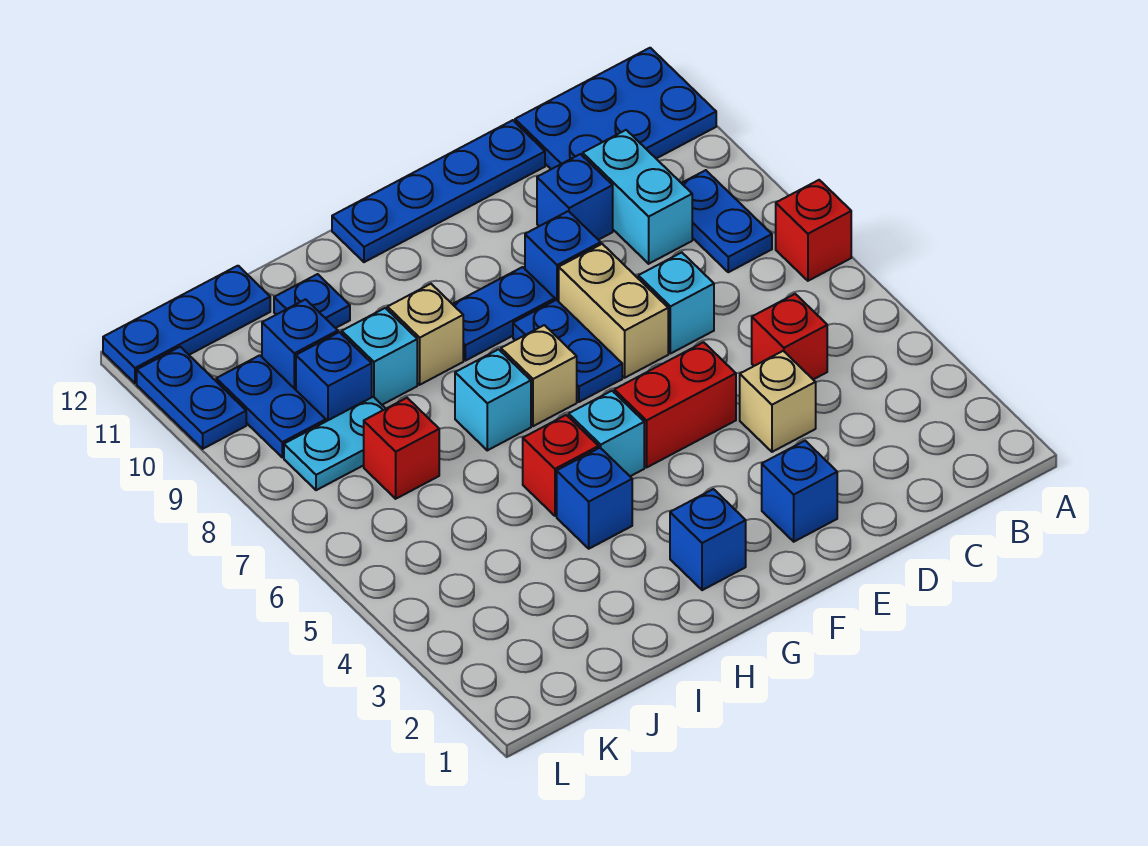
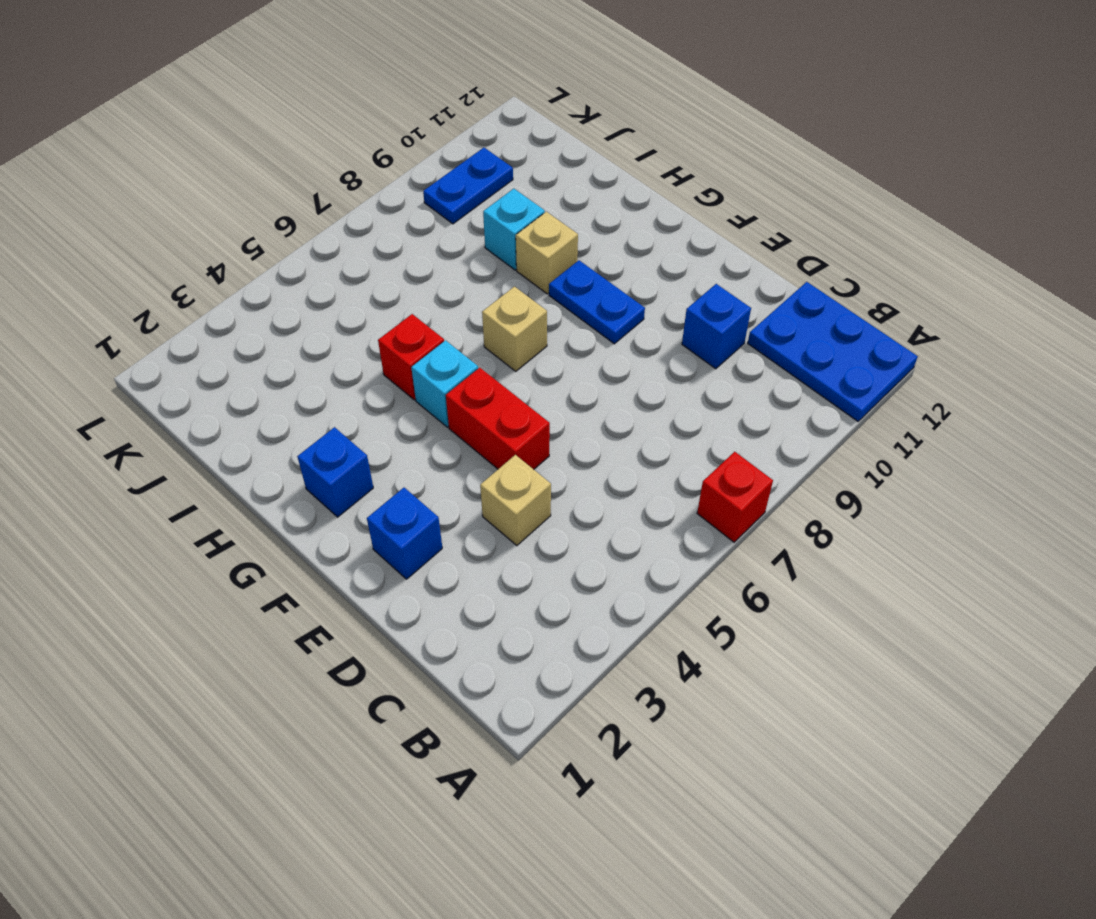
none -> blue plate B8:B9 level 1
none -> red brick C5 level 1
none -> cyan brick C9:C10 level 1
none -> cyan brick D7 level 1

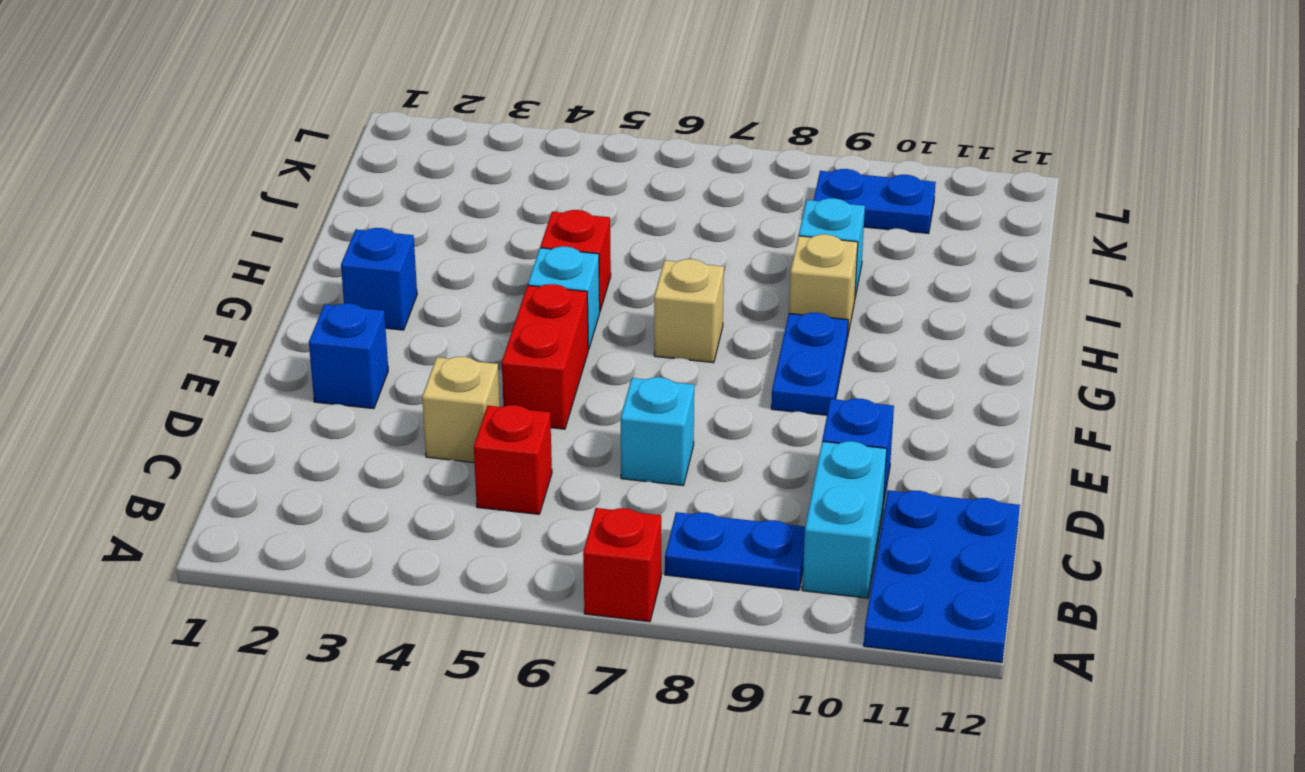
cyan brick B10:C10 level 1 -> cyan brick C9:C10 level 1
none -> blue plate D12:G12 level 1
none -> tan brick E7:E8 level 1
none -> blue brick E9 level 1
none -> blue plate F7:F8 level 1

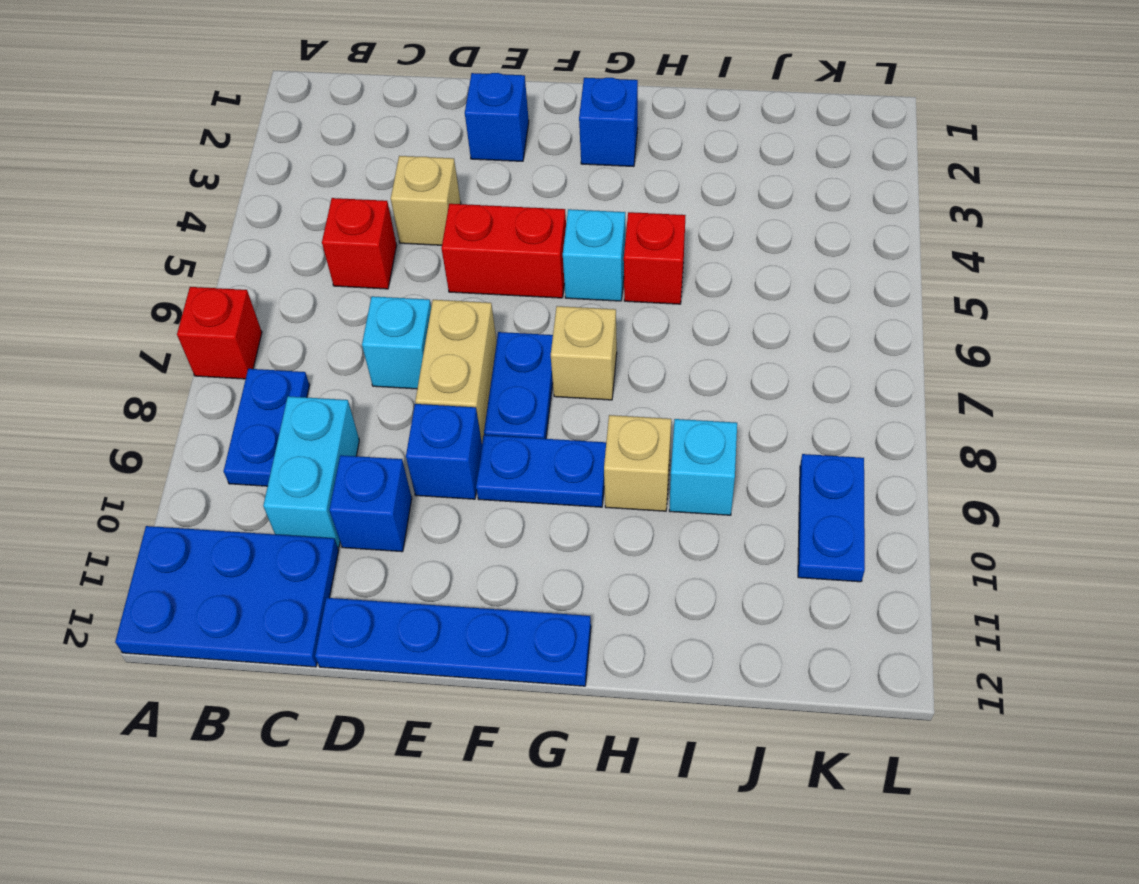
none -> blue brick H4 level 1
none -> cyan brick H7 level 1
none -> blue plate I11 level 1
none -> red brick J7 level 1

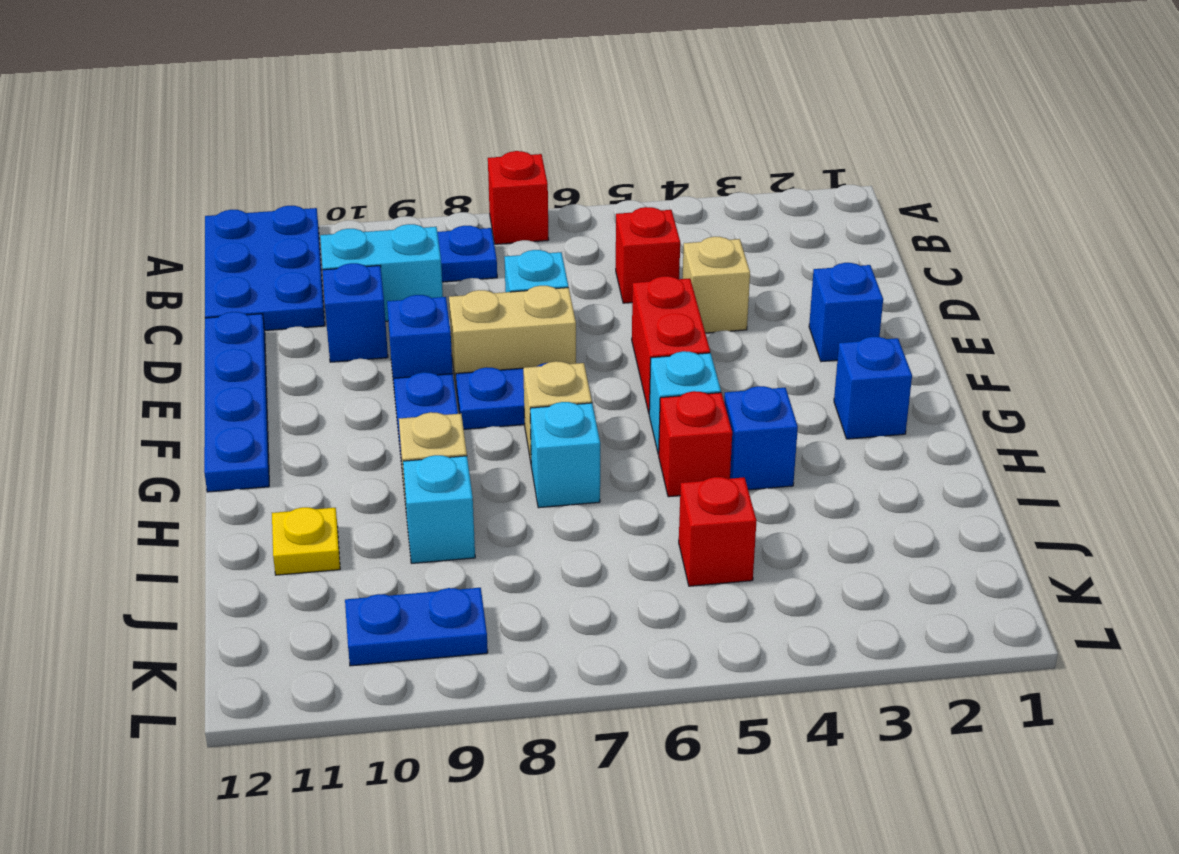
yellow plate I11 level 1 -> blue plate I11 level 1
red brick J5 level 1 -> red brick J7 level 1
none -> cyan plate J8:K8 level 1
none -> blue brick J9 level 1
none -> blue brick J10 level 1
none -> blue plate J12:L12 level 1

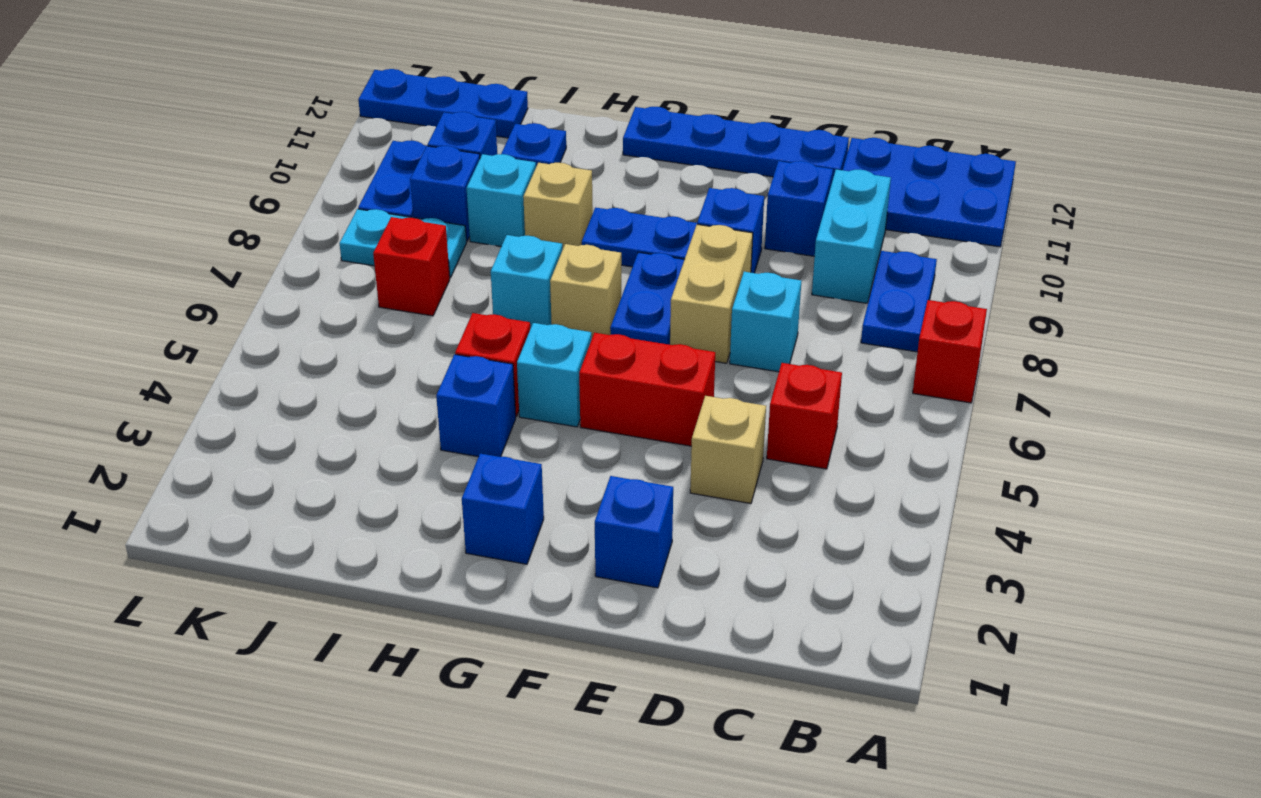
none -> blue plate L10:L11 level 1

